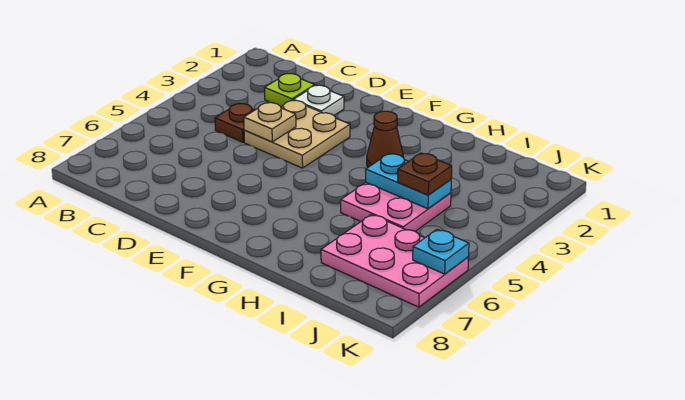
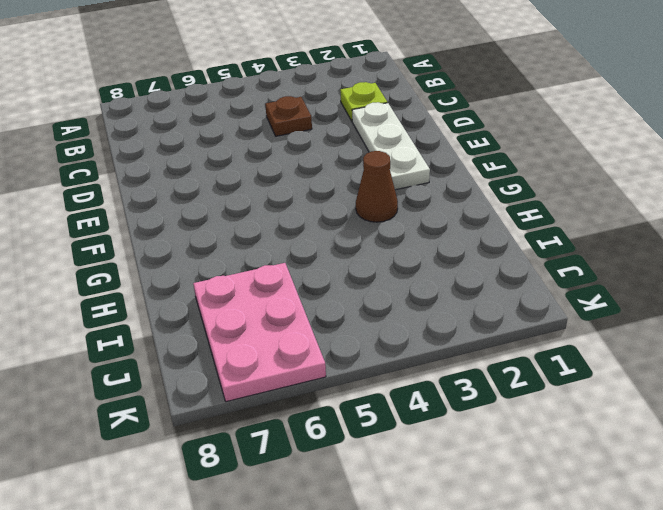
white plate D2:F2 level 1 -> white plate D2 level 1
none -> tan plate D3:E4 level 1
none -> pink plate H4:I5 level 1

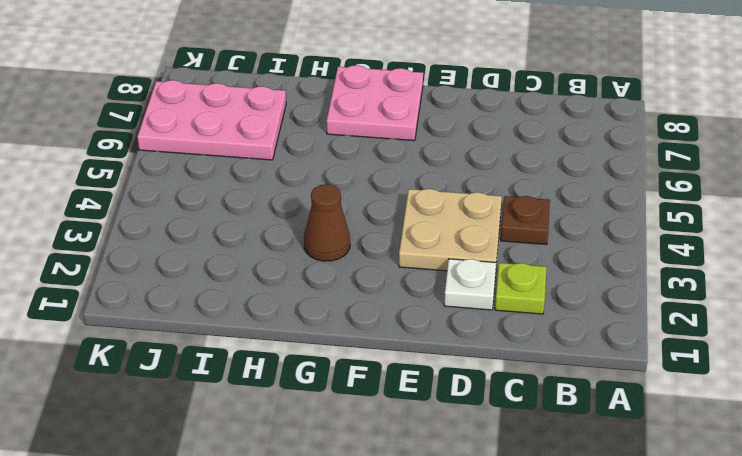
pink plate F7:G8 level 1 -> pink plate H4:I5 level 1
none -> tan plate D4 level 2
none -> cyan plate H4:I4 level 2

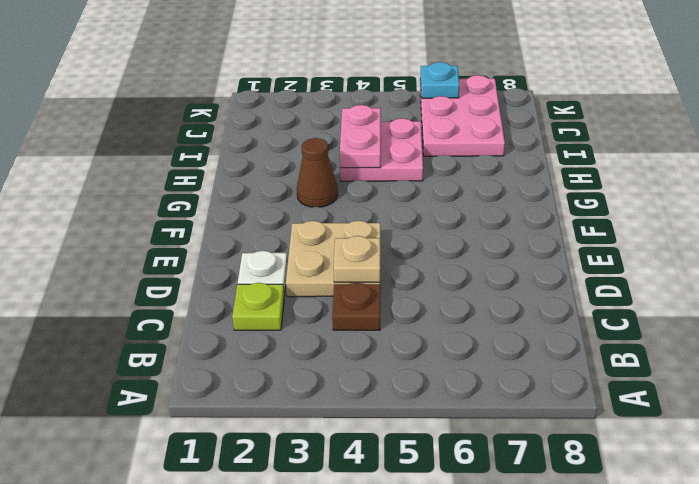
pink plate H4:I4 level 2 -> cyan plate H4:I4 level 2
none -> brown plate I4 level 3

